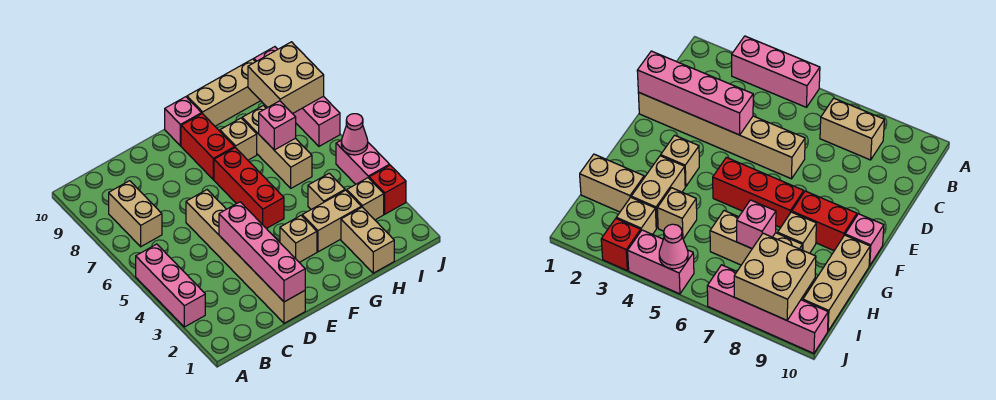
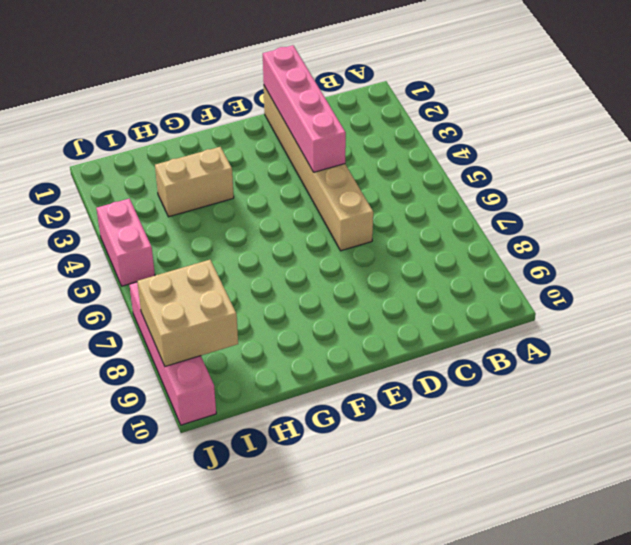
none -> pink brick A3:A5 level 1
none -> tan brick B7:B8 level 1
none -> tan brick F3 level 1

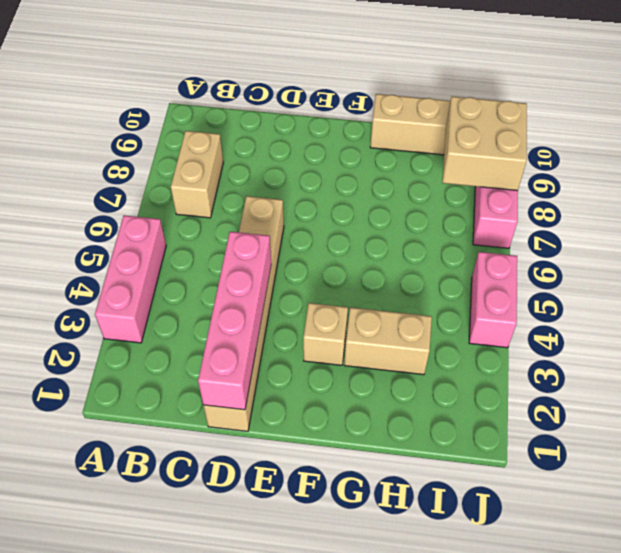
none -> red brick F5:F7 level 1
none -> red brick F8:F9 level 1
none -> pink brick F10 level 1

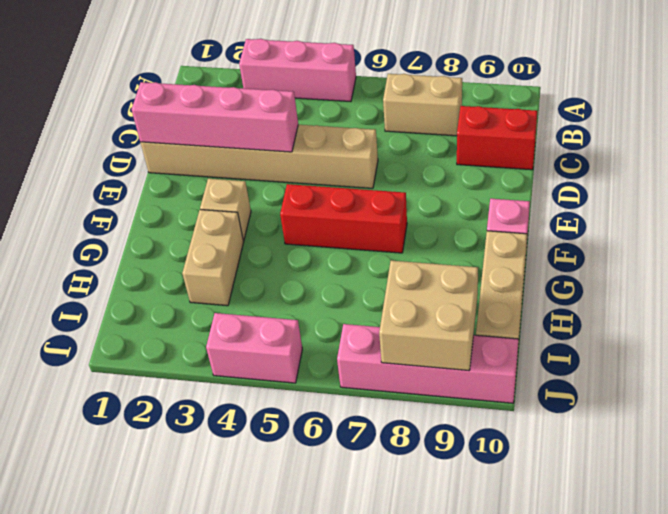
red brick C9:C10 level 1 -> red brick F8:F9 level 1
none -> tan brick G8 level 1
none -> tan brick H1:H2 level 1
none -> tan brick H4 level 1

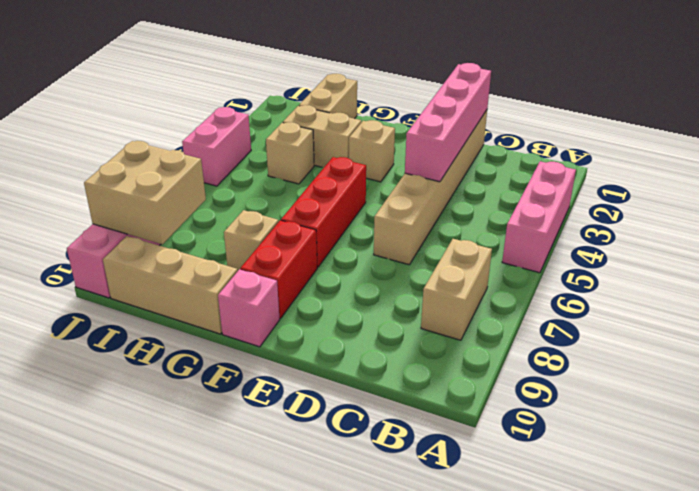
none -> tan brick H6:H8 level 1
none -> tan brick I3 level 1
none -> red brick J3 level 1

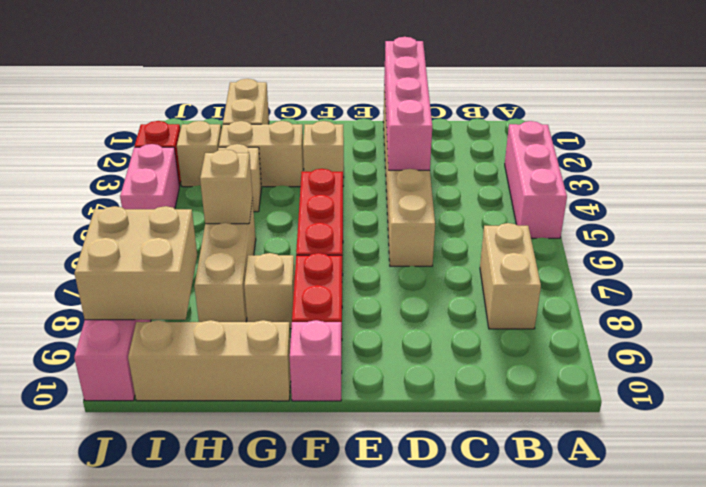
tan brick H6 level 2 -> none
none -> pink brick H7 level 2
none -> pink cone J5 level 2

